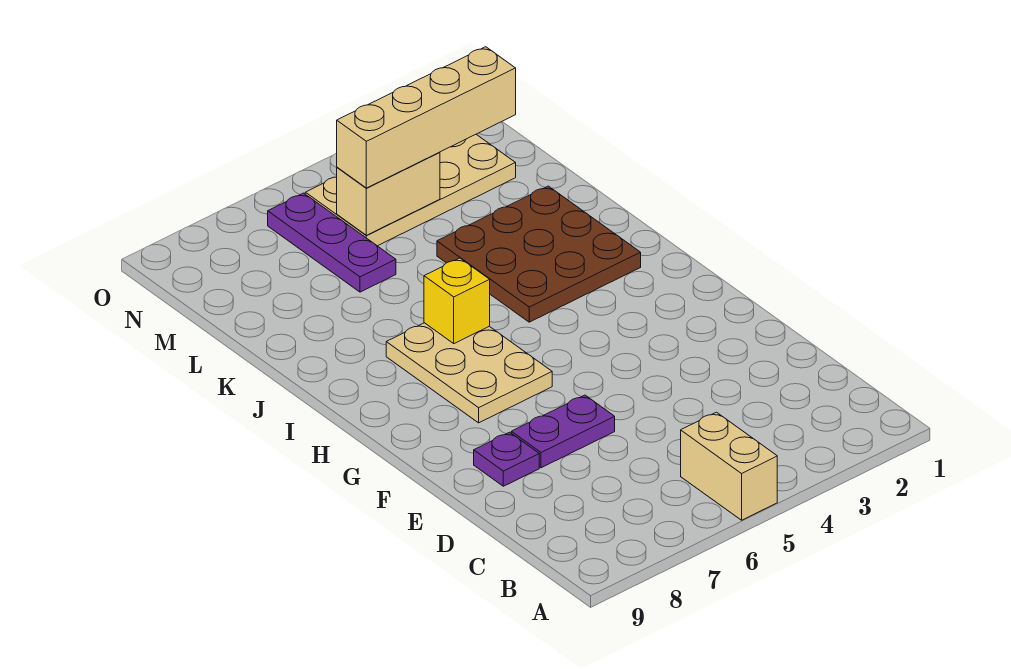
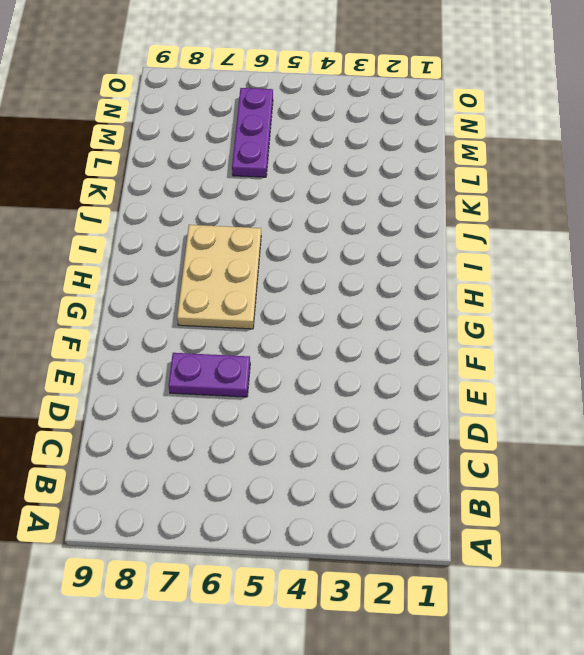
none -> tan brick A5:B5 level 1
none -> purple plate E8 level 1

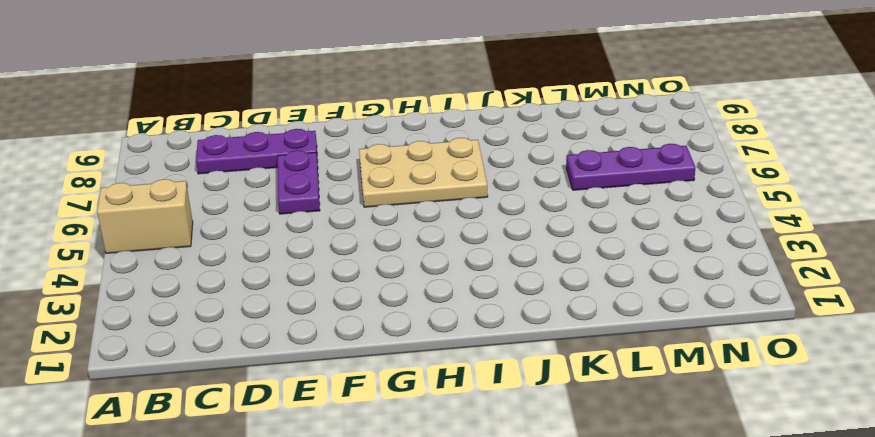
purple plate C8:E8 level 1 -> purple plate E8 level 1
none -> brown plate I2:K4 level 1
none -> tan plate M2:N5 level 1

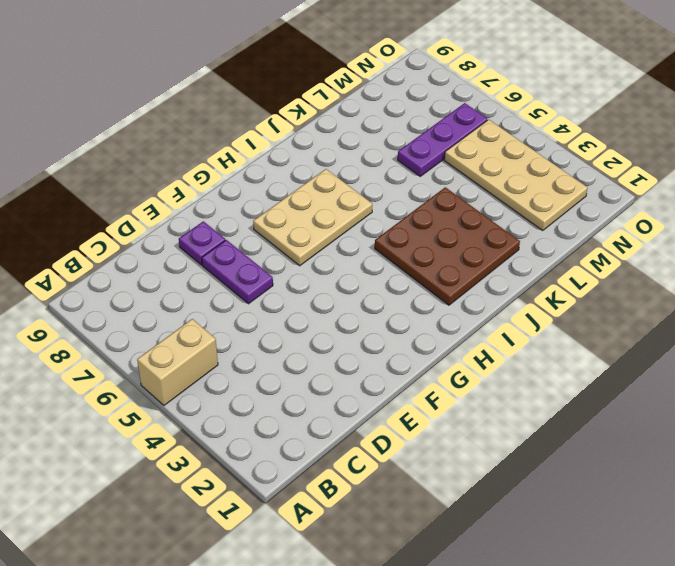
none -> yellow brick I6 level 2
none -> tan brick M4:M5 level 2

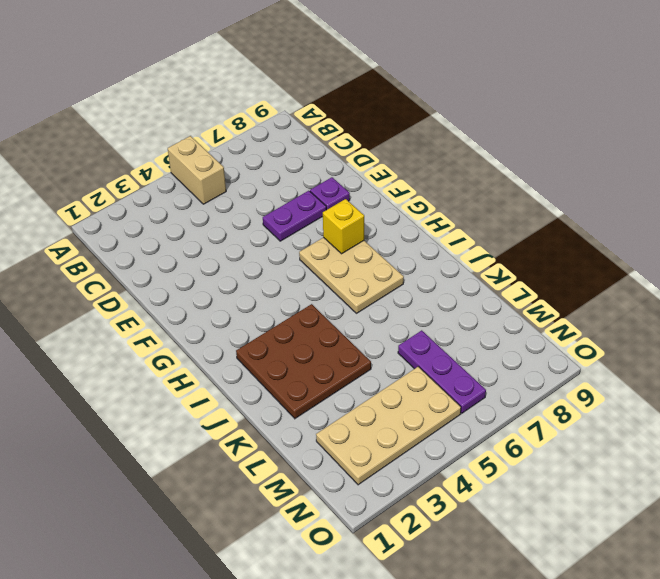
yellow brick G7 level 2 -> yellow brick I6 level 2
none -> tan brick M4:M5 level 2
none -> tan brick M2:M5 level 3

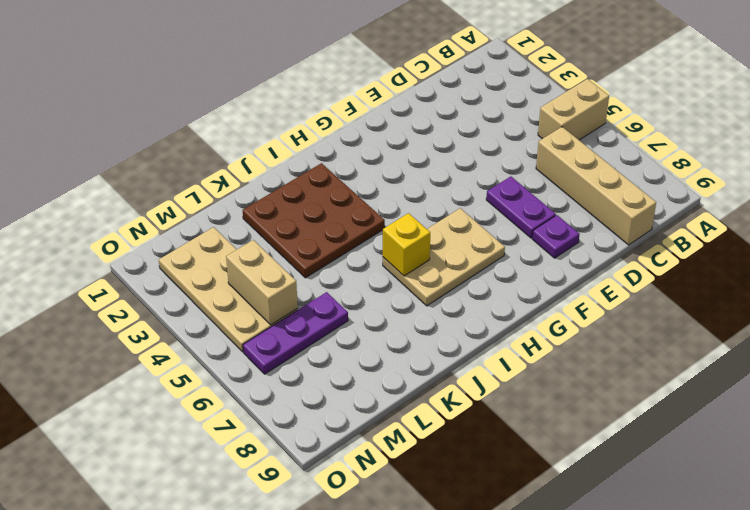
tan brick C6:C9 level 1 -> tan brick M2:M5 level 3

